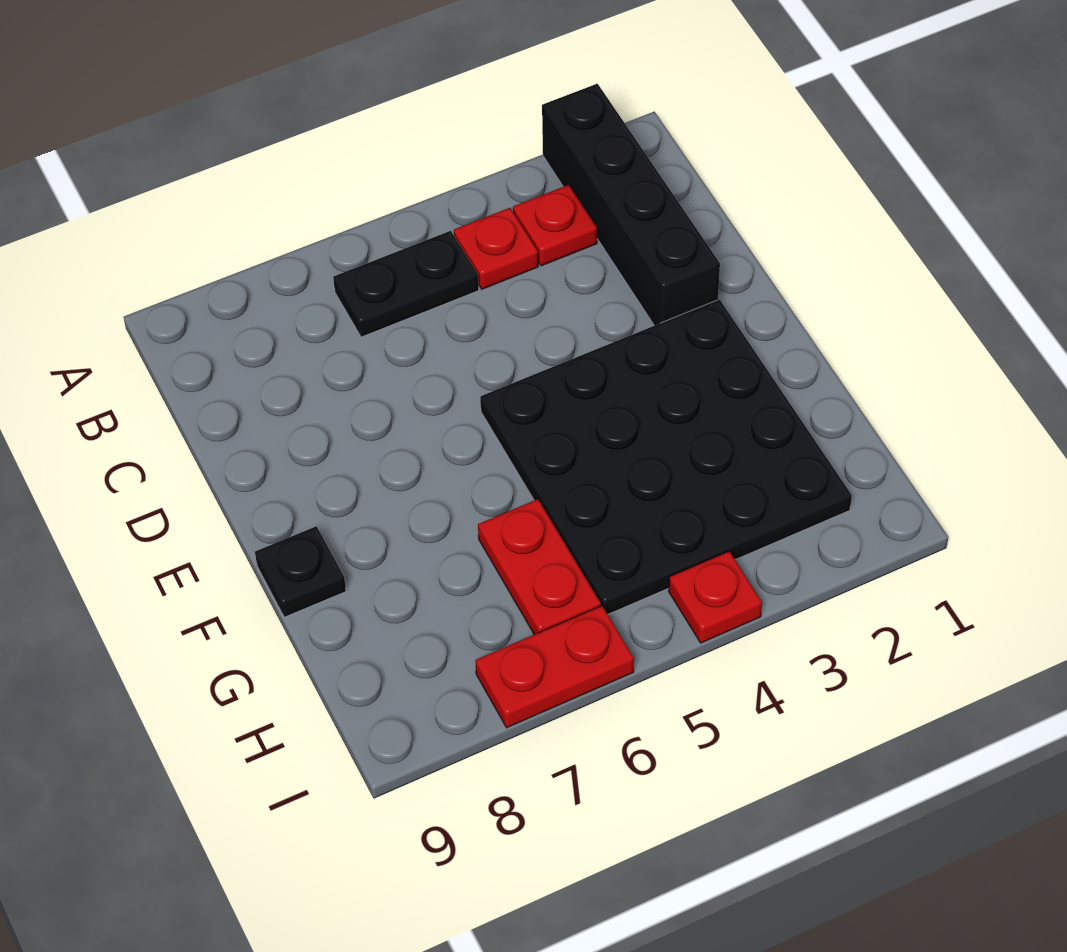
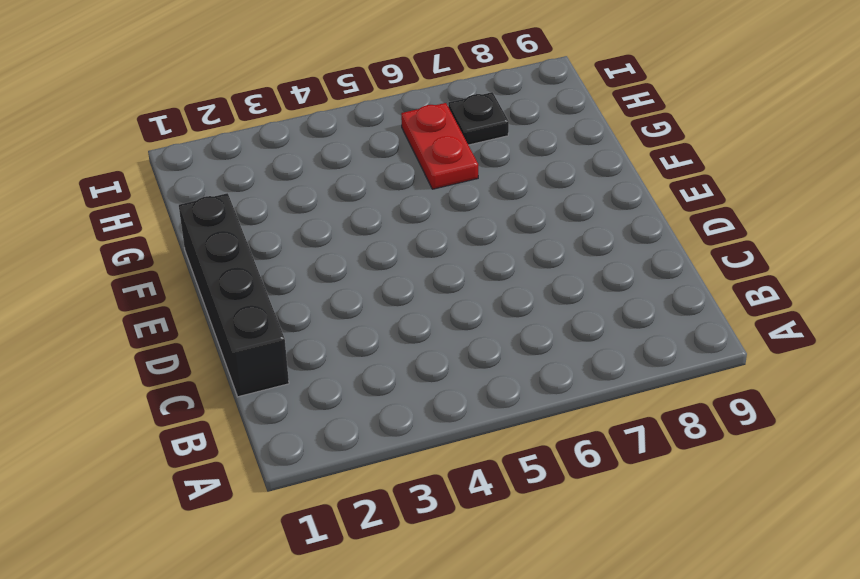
black brick C1:F1 level 1 -> black brick A2:D2 level 1
black plate H7 level 1 -> black plate F9 level 1
none -> red plate B3 level 1
none -> red plate B4 level 1

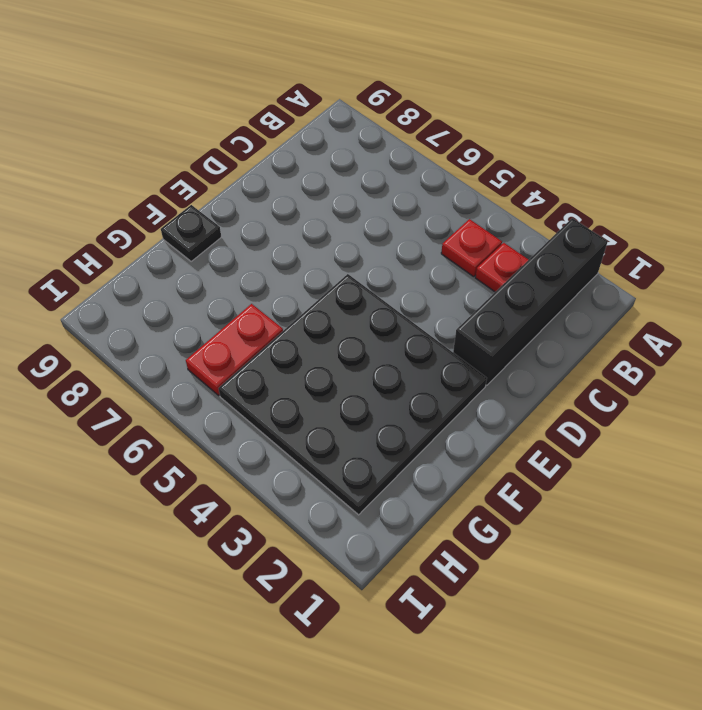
none -> black plate B5:B6 level 1
none -> red plate I4 level 1

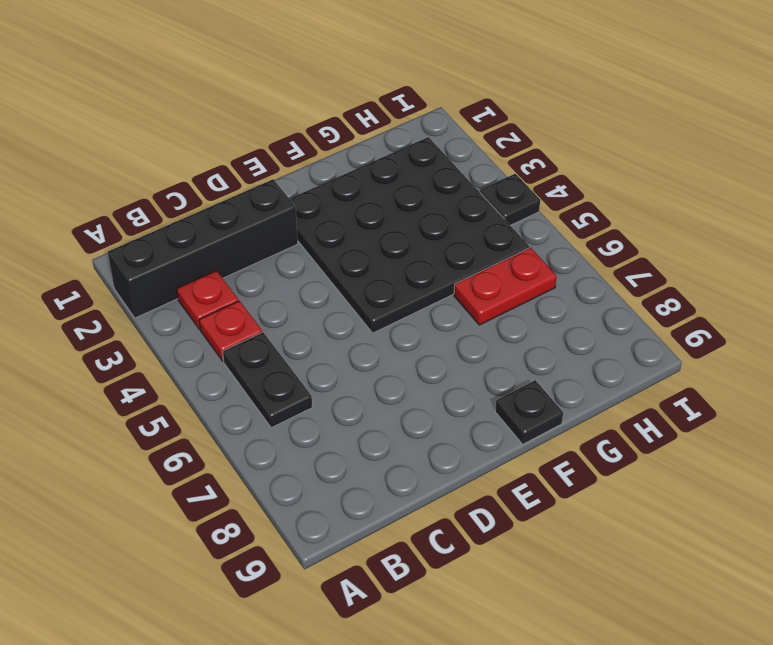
black plate I4 level 1 -> red plate I4 level 1
none -> red plate I6:I7 level 1

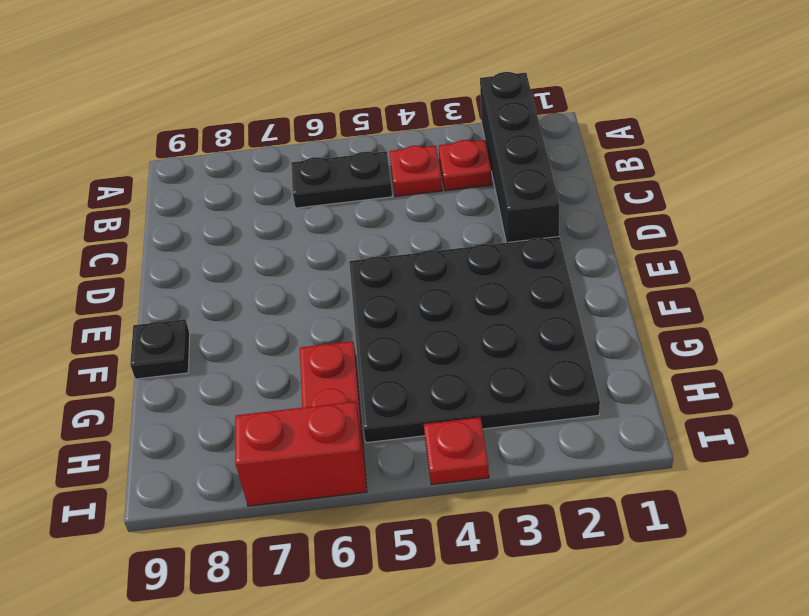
red brick I6:I7 level 1 -> red plate I6:I7 level 1

